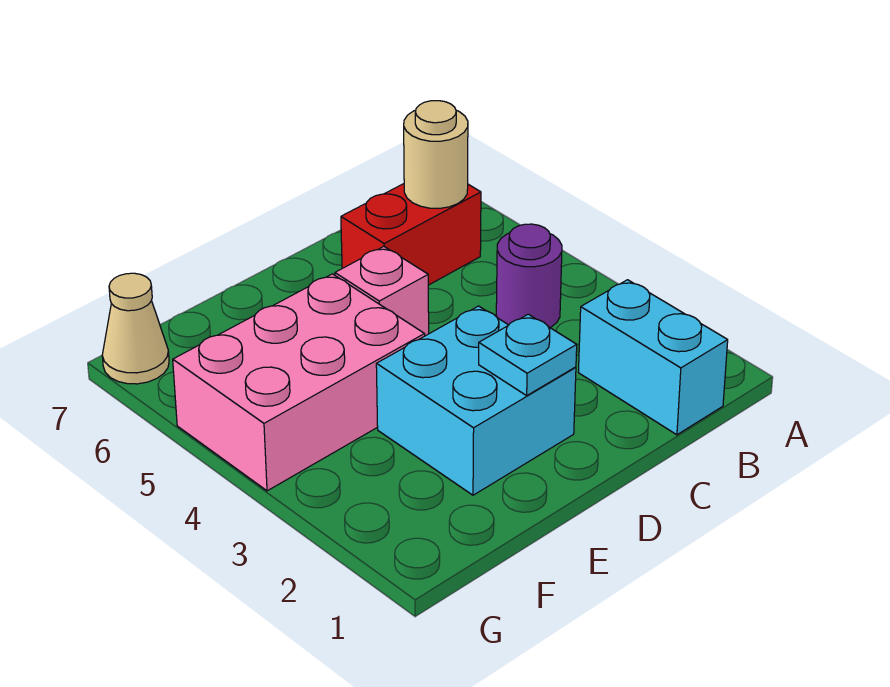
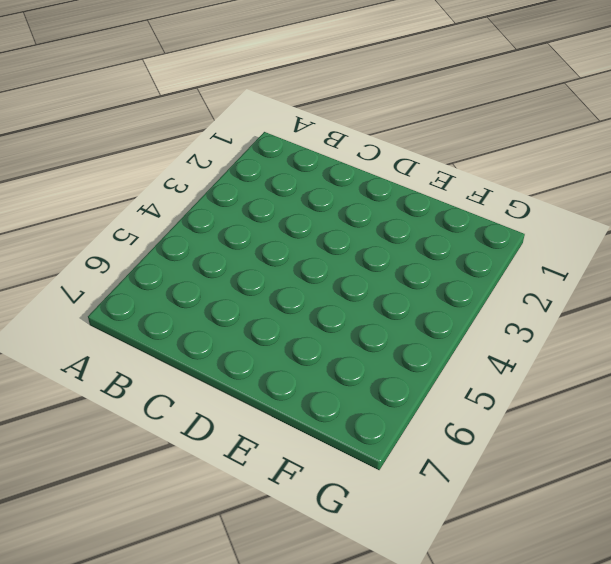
none -> cyan brick B1:B2 level 1
none -> purple round brick B4 level 1

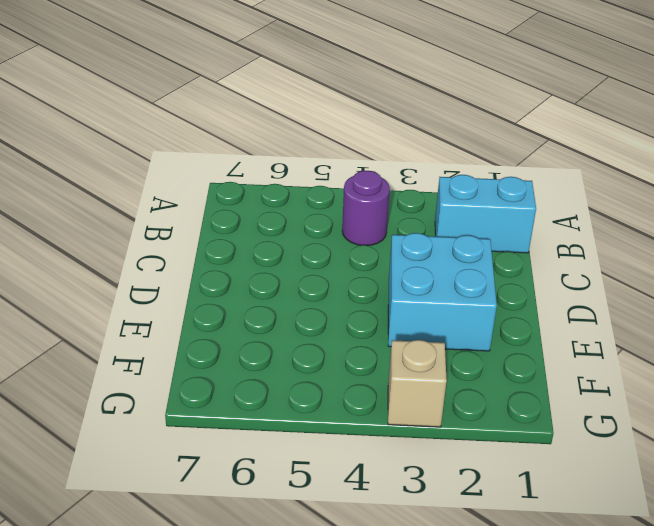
tan brick G3 level 1 -> none
none -> red brick B6:C6 level 1
none -> pink brick D5 level 1

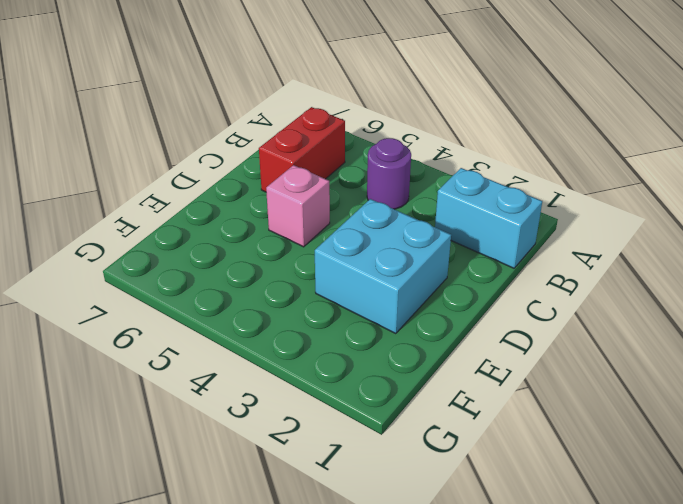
none -> pink brick E4:G5 level 1
none -> tan cone G7 level 1

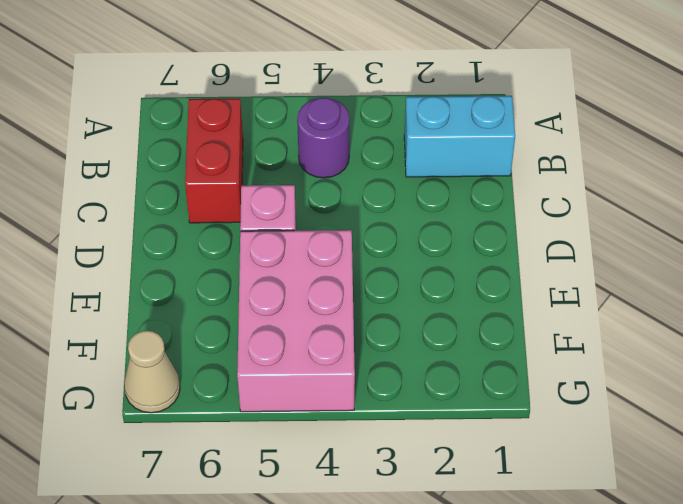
none -> cyan brick D2:E3 level 1
none -> tan round brick B6 level 2

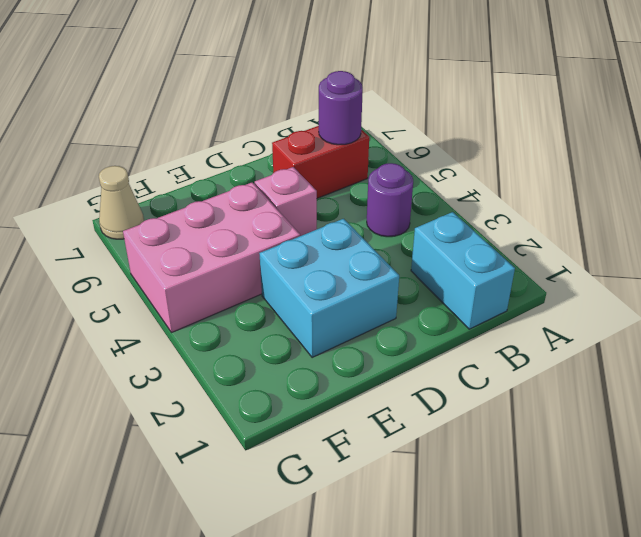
purple round brick B6 level 2 -> tan round brick B6 level 2
none -> cyan plate D2 level 2

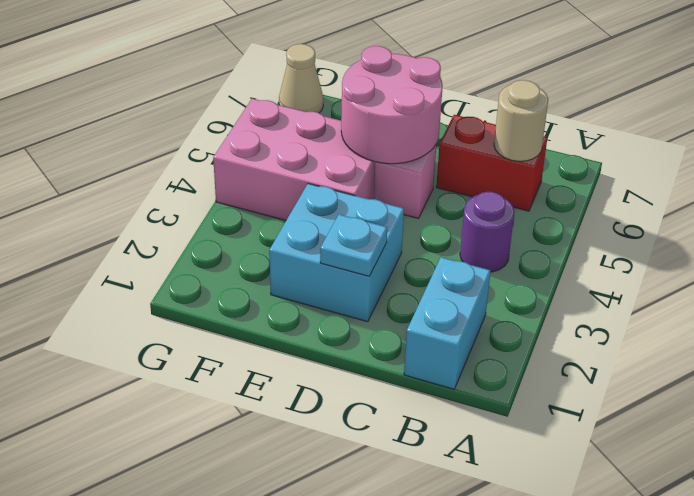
pink round brick D5:E6 level 2 -> none

